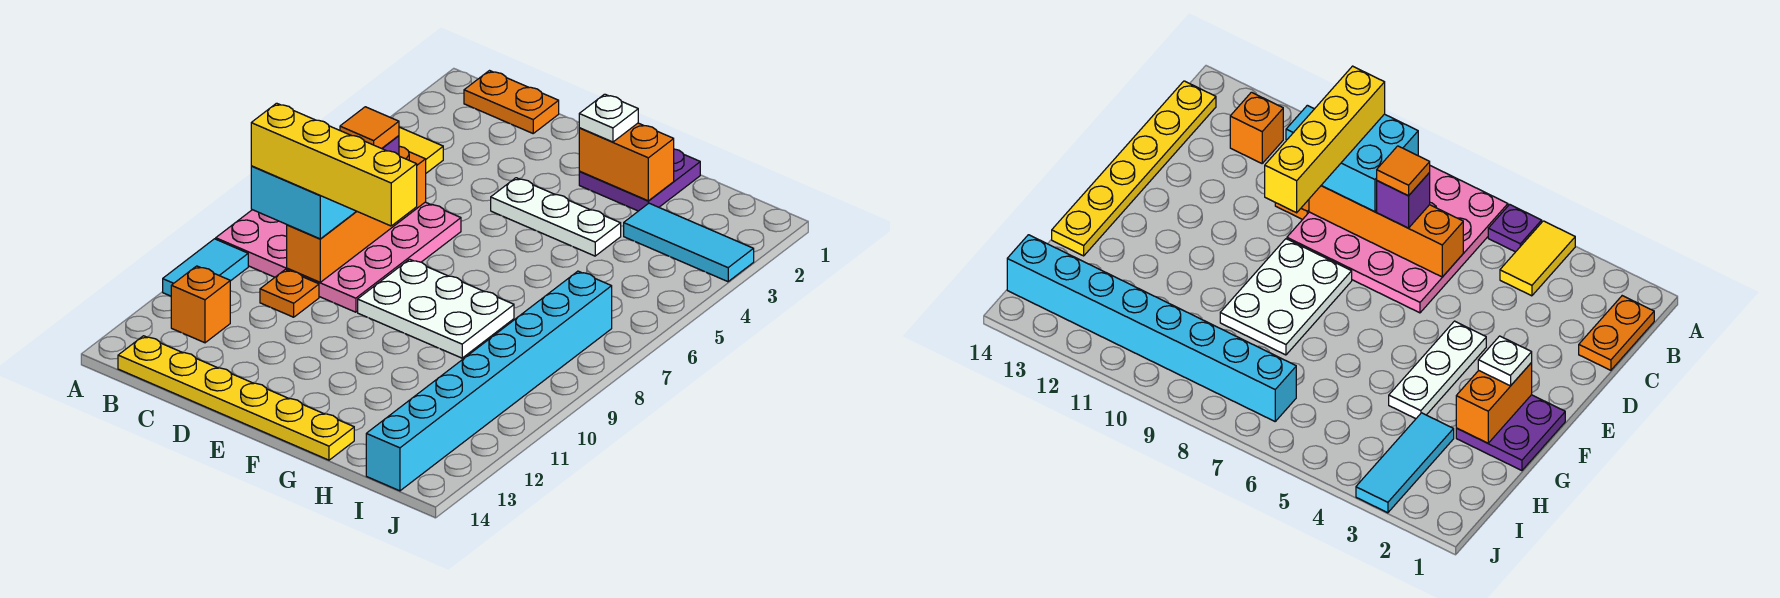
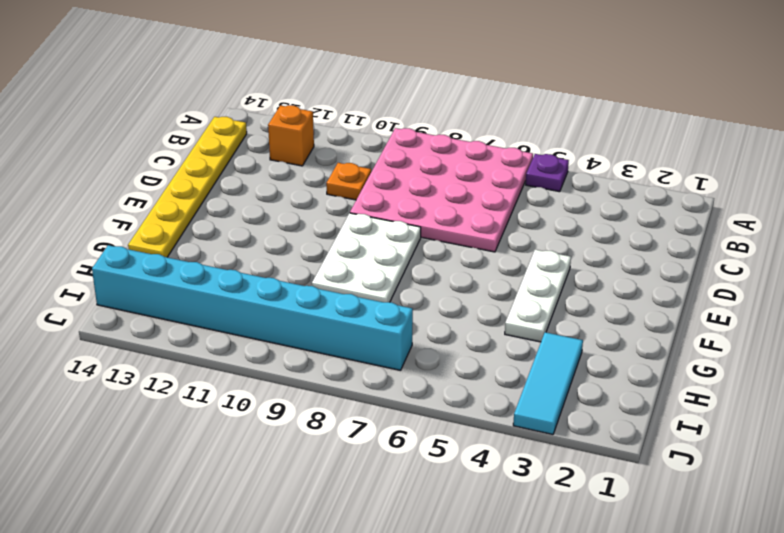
none -> yellow tile A4:B4 level 1
none -> cyan tile A10:A11 level 1
none -> orange plate B1:C1 level 1

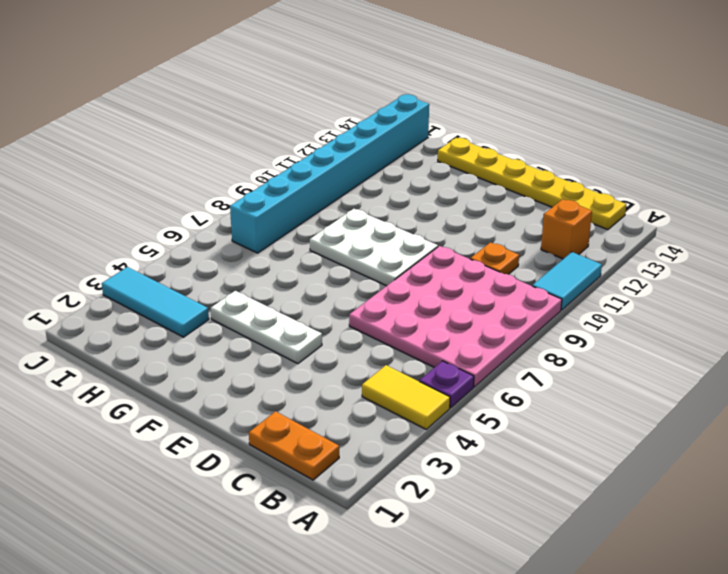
none -> purple plate F1:G2 level 1
none -> orange brick C6:C9 level 2
none -> orange brick F2:G2 level 2

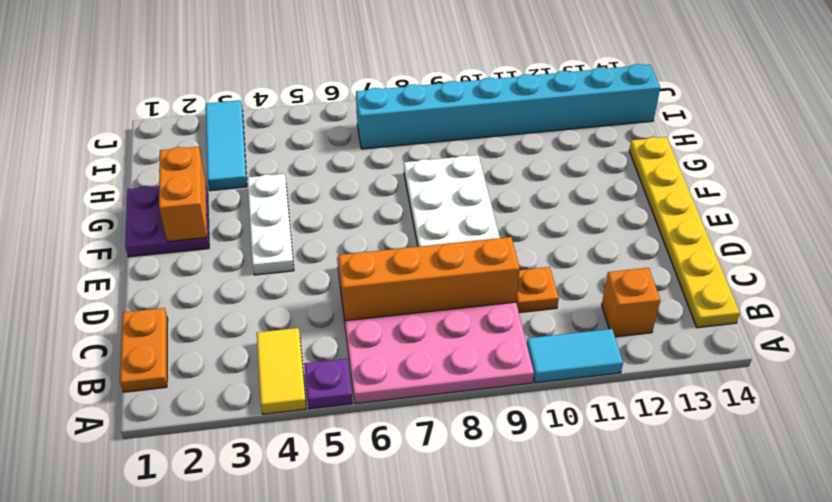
none -> cyan brick B8:C9 level 3
none -> purple brick C7 level 3
none -> white plate F2 level 3

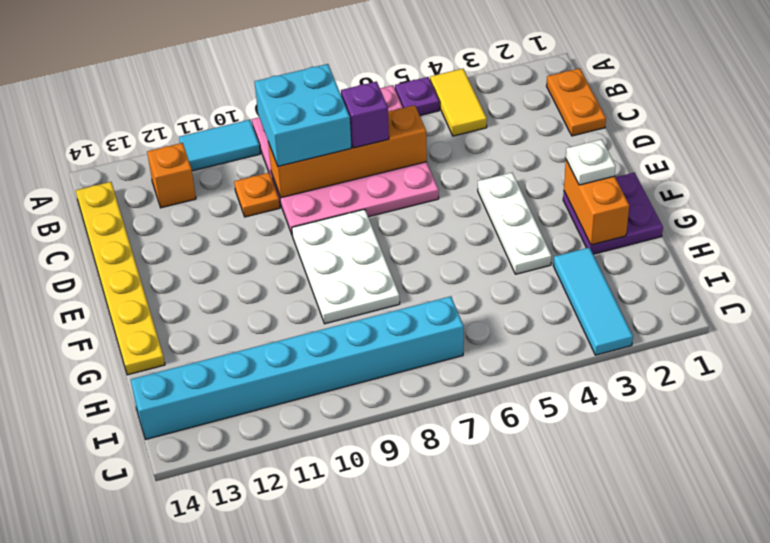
none -> yellow brick B9:E9 level 4
none -> orange tile C7 level 4

